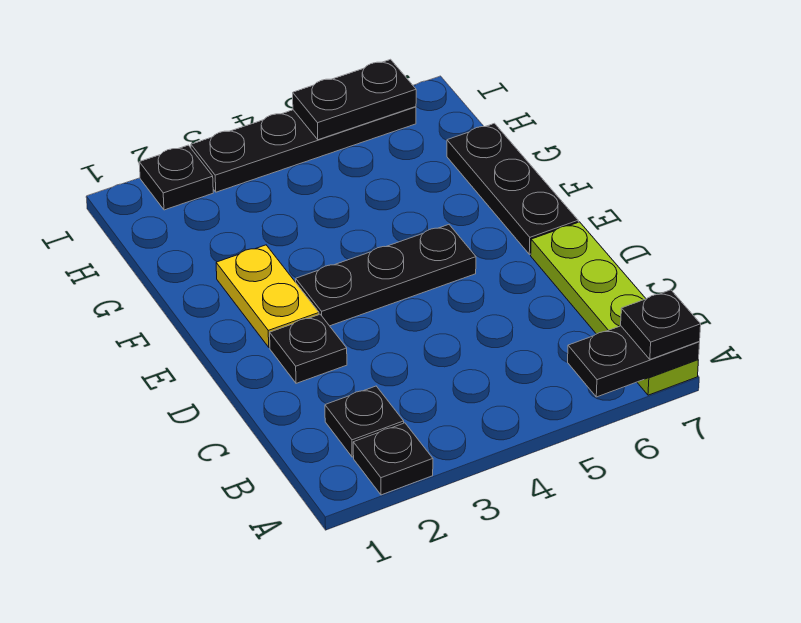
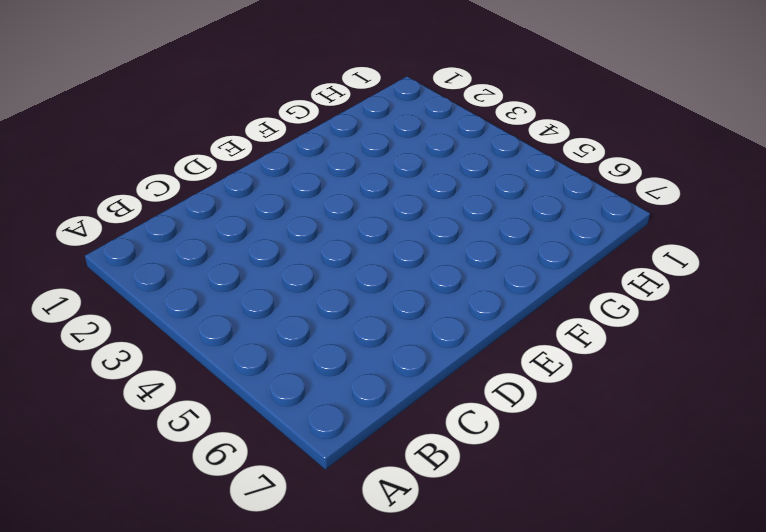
none -> black plate A2 level 1
none -> lime plate A7:D7 level 1
none -> black plate B2 level 1

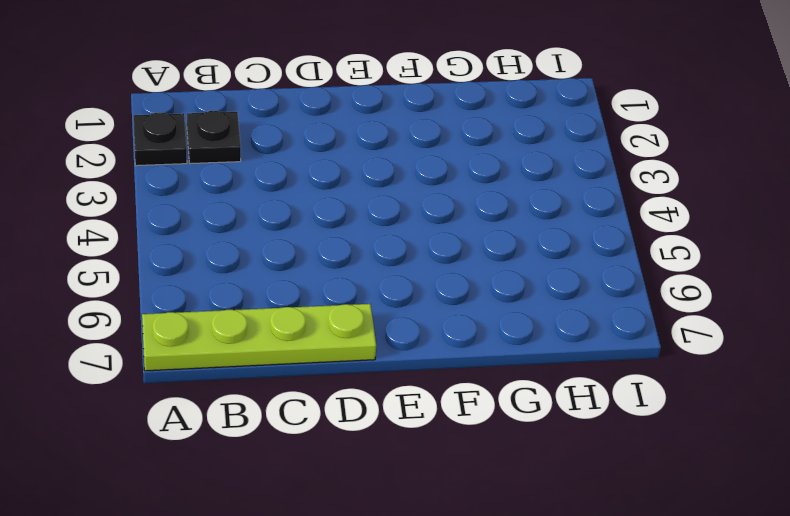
none -> black plate D2 level 1
none -> yellow plate E2:F2 level 1
none -> black plate E3:E5 level 1

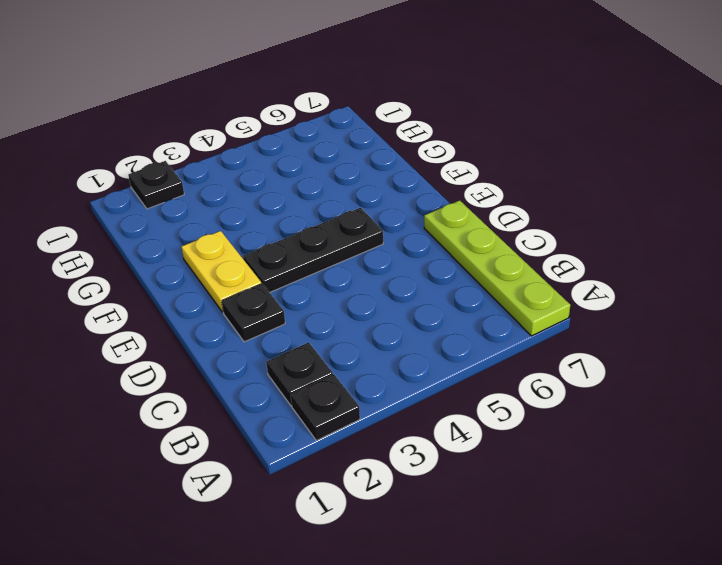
none -> black plate E7:G7 level 1
none -> black plate I3:I6 level 1
none -> black plate A6:A7 level 2

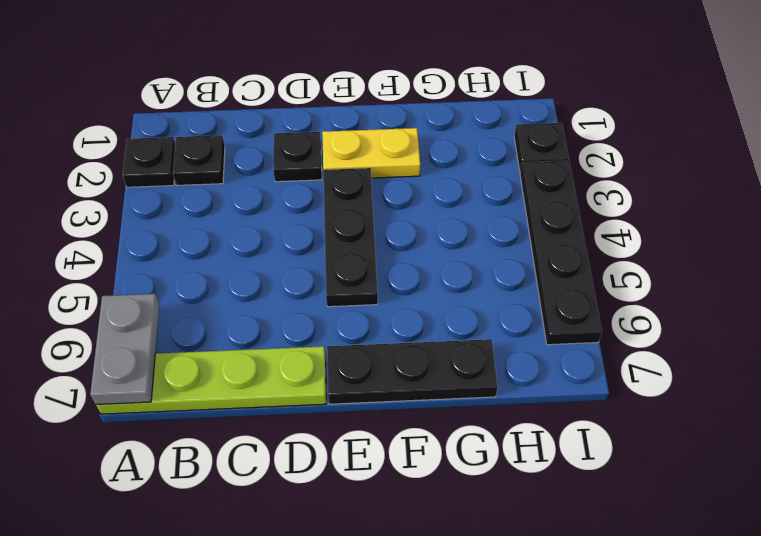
grey plate A6:A7 level 2 -> black plate A6:A7 level 2
none -> black plate I5:I6 level 2
none -> black plate A7 level 3

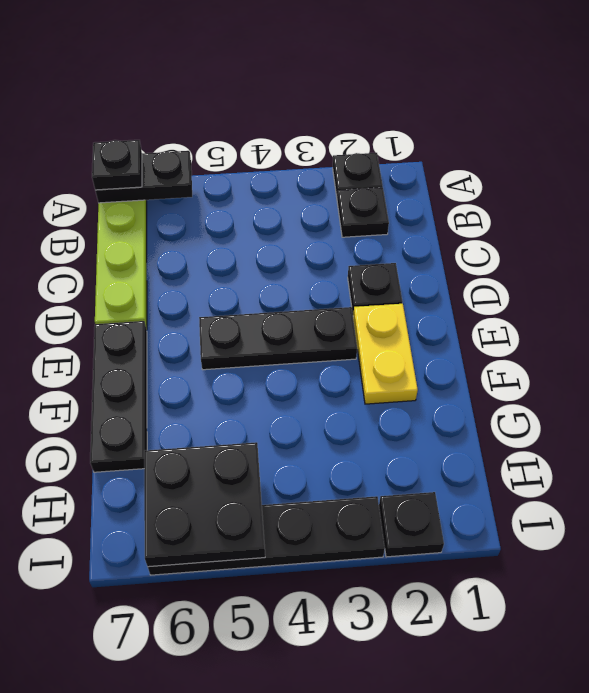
black plate H5:I6 level 2 -> black plate I5:I6 level 2

